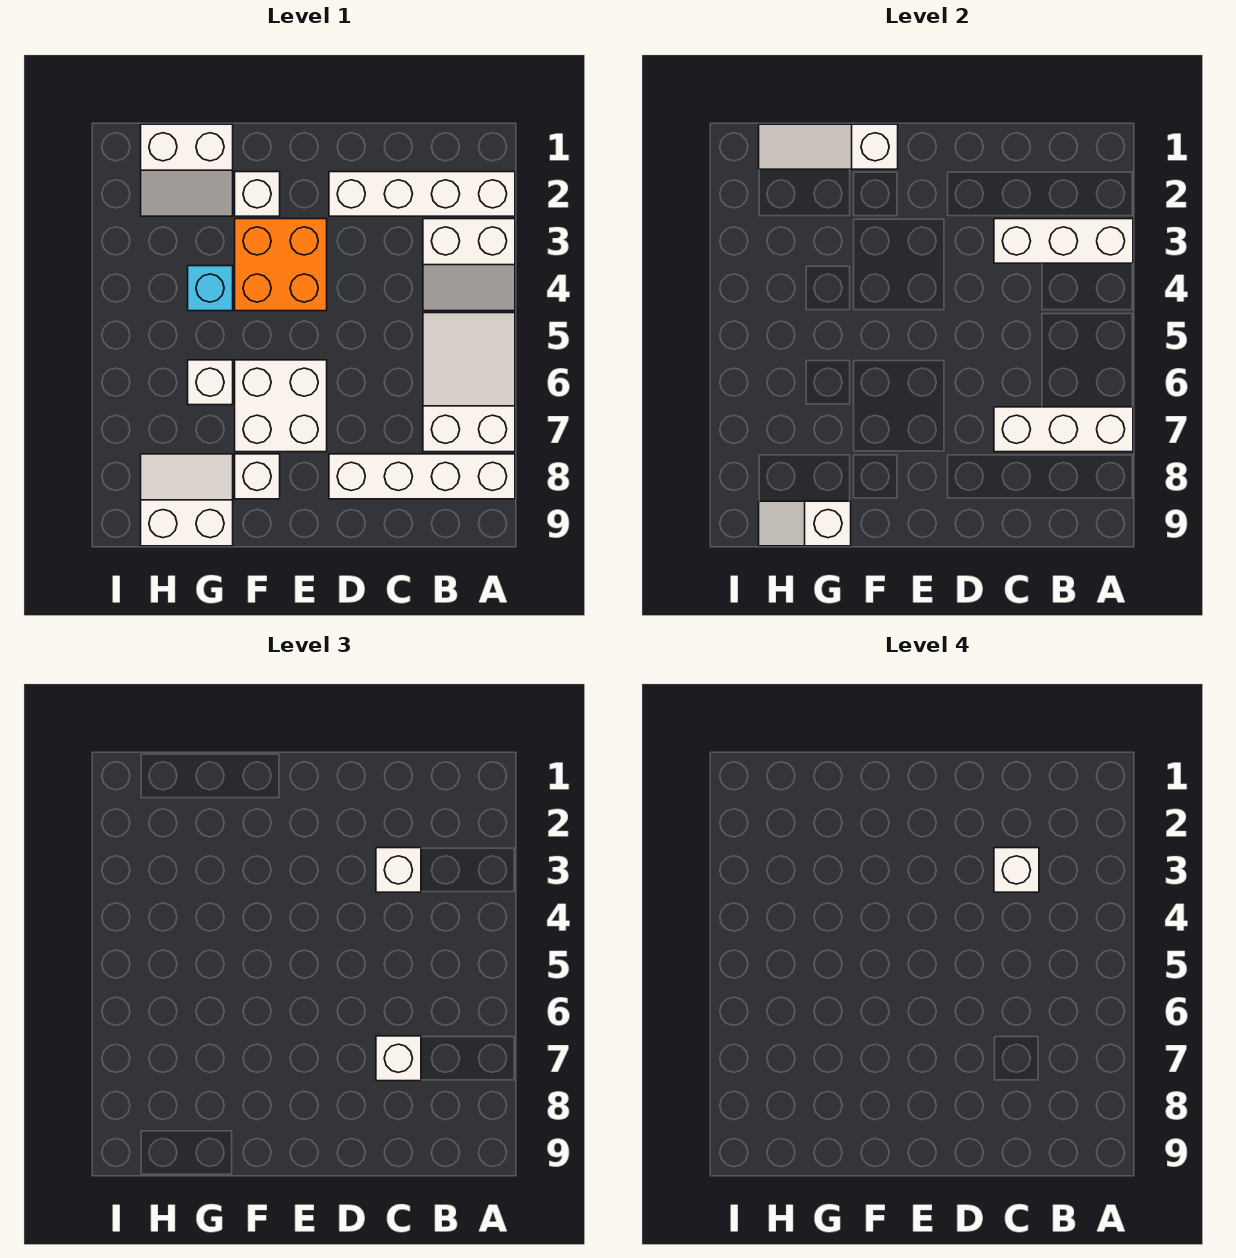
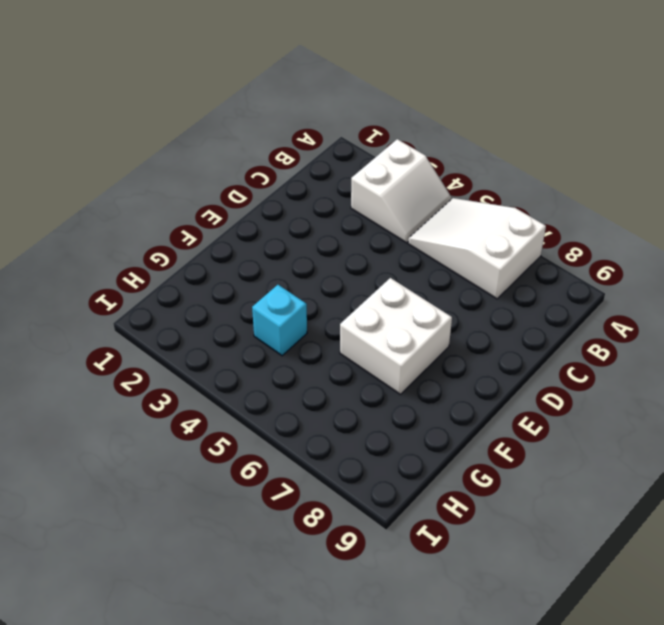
none -> white brick A2:D2 level 1
none -> white brick A8:D8 level 1
none -> orange brick E3:F4 level 1

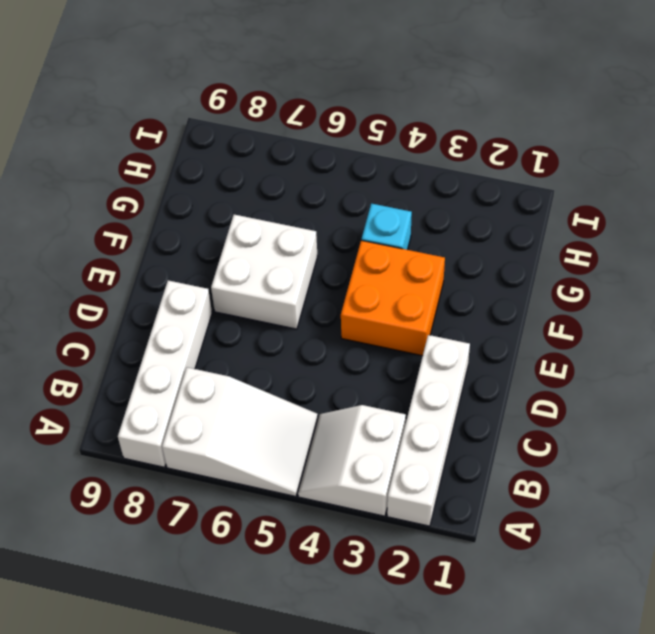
none -> white brick F2 level 1
none -> white brick F8 level 1
none -> white slope G1:H2 level 1 top 1

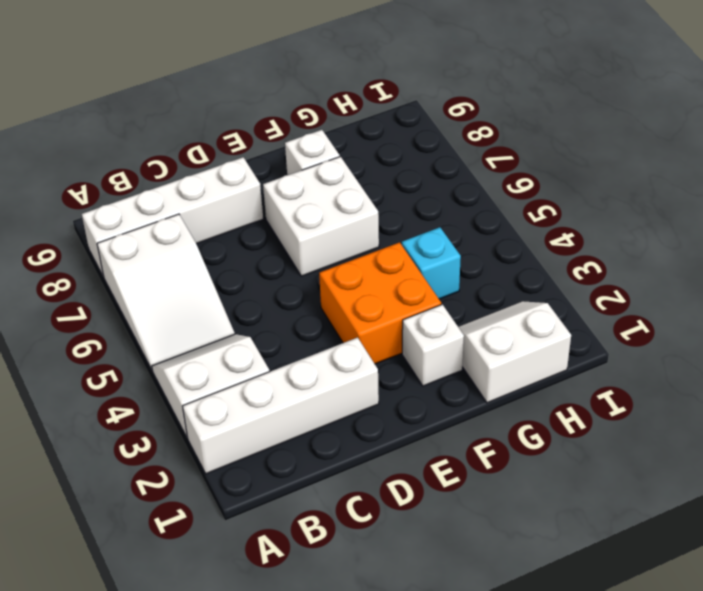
none -> white brick G6 level 1
none -> white slope G8:H9 level 1 top 9
none -> white brick A3:C3 level 2

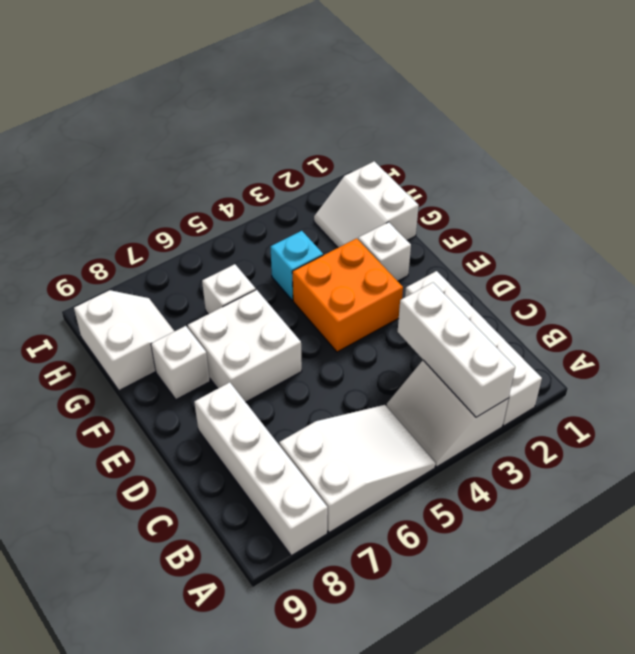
none -> white brick A7:C7 level 2
none -> white slope F1:H1 level 2 top F
none -> white slope G9:H9 level 2 top G

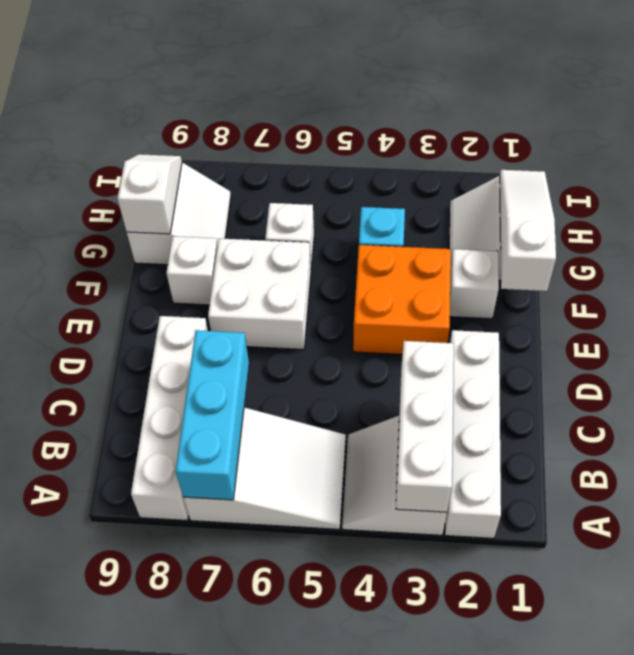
cyan brick A7:C7 level 2 -> white brick A7:C7 level 2
none -> white brick C3 level 3
none -> white brick C7 level 3
none -> white brick C3 level 4

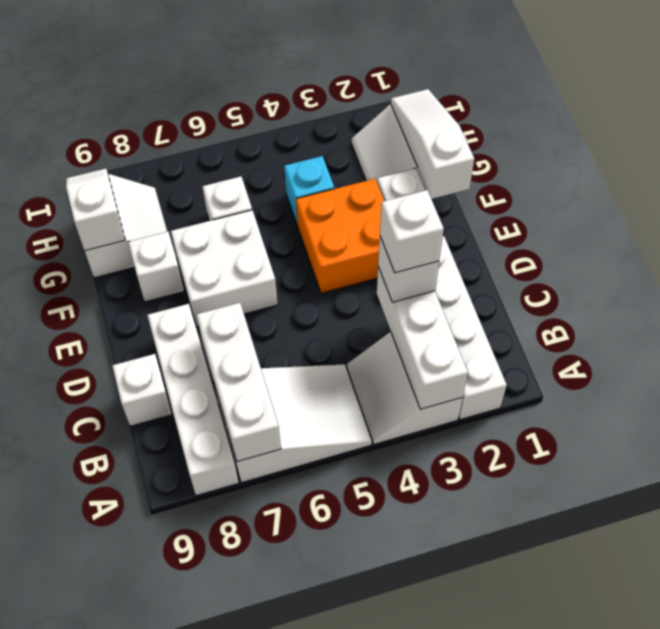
white brick C9 level 1 -> white brick C7 level 3

